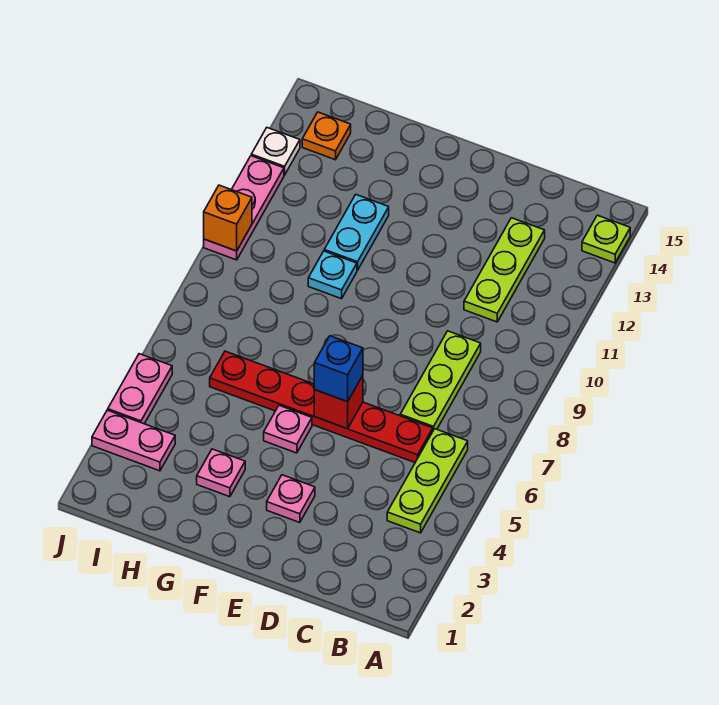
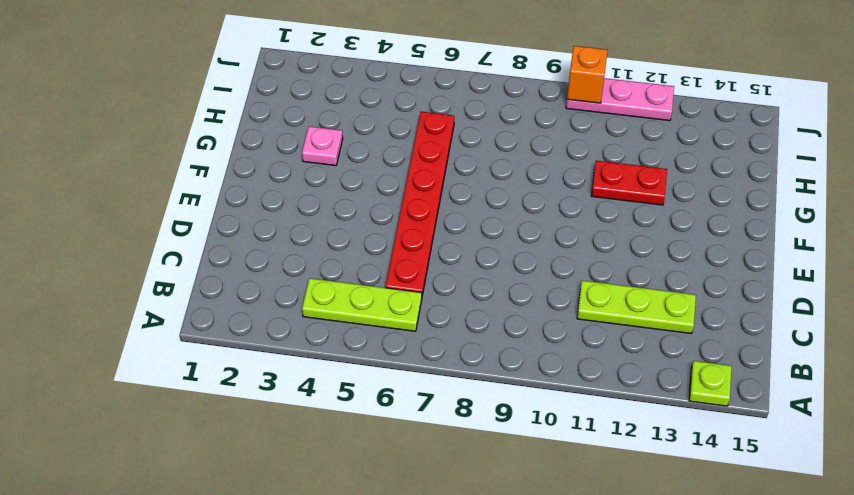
red plate G11:G12 level 1 -> cyan plate G11:G12 level 1
none -> lime plate C7:C9 level 1
none -> pink plate E3 level 1
none -> pink plate F5 level 1

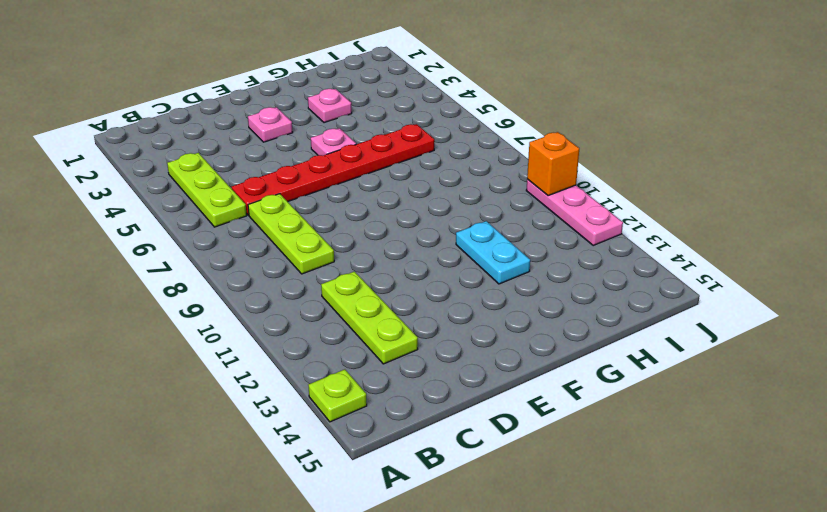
none -> cyan plate G10 level 1
none -> pink plate I3:J3 level 1
none -> orange plate I14 level 1

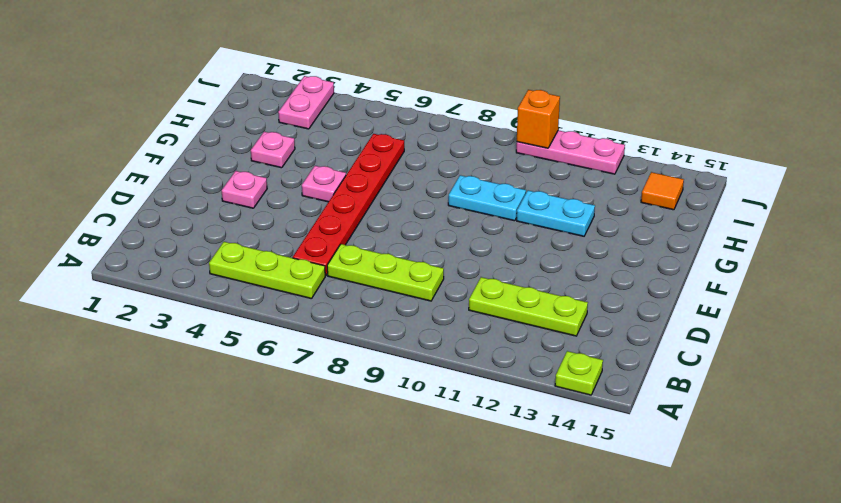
cyan plate G9:G10 level 1 -> cyan plate G10 level 1
orange tile I14 level 1 -> orange plate I14 level 1
none -> pink plate J4:J5 level 1
none -> white plate J13 level 1
none -> red brick E6 level 2

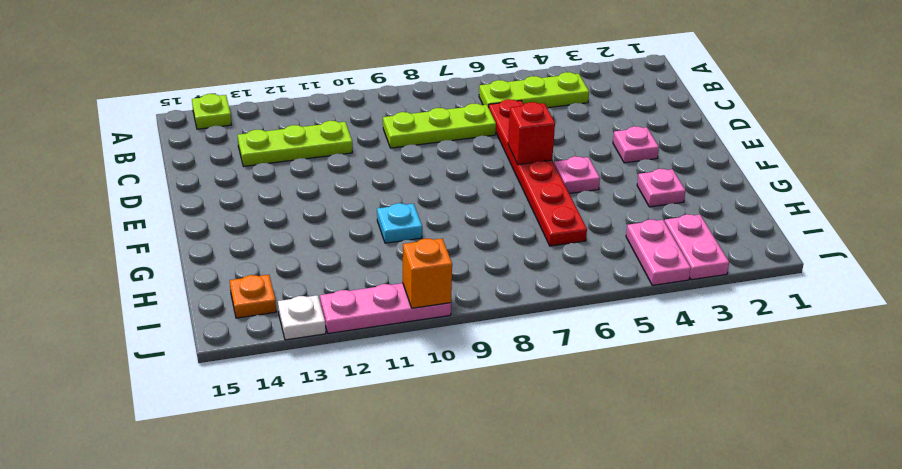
pink plate I4:J4 level 1 -> pink plate J4:J5 level 1
none -> cyan plate G11:G12 level 1
none -> blue brick E6 level 3

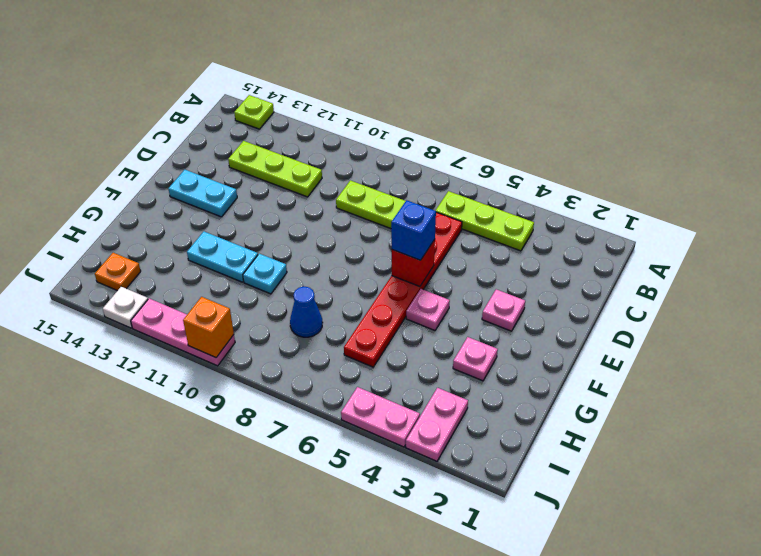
cyan plate E13:E14 level 1 -> none
blue cone H8 level 1 -> none

